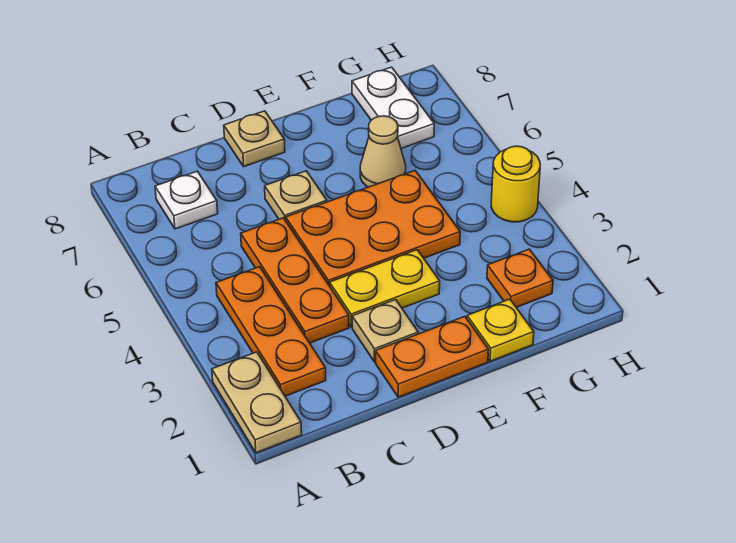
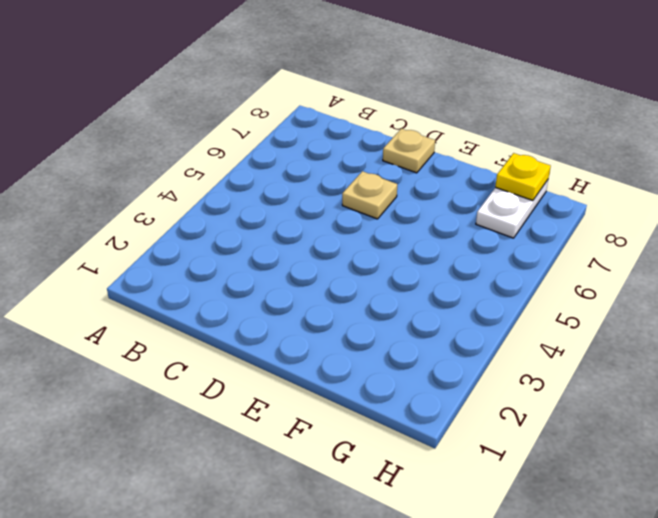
yellow plate G8 level 2 -> yellow plate F1 level 1
none -> tan plate A1:A2 level 1
none -> orange plate B2:B4 level 1
none -> white plate B7 level 1

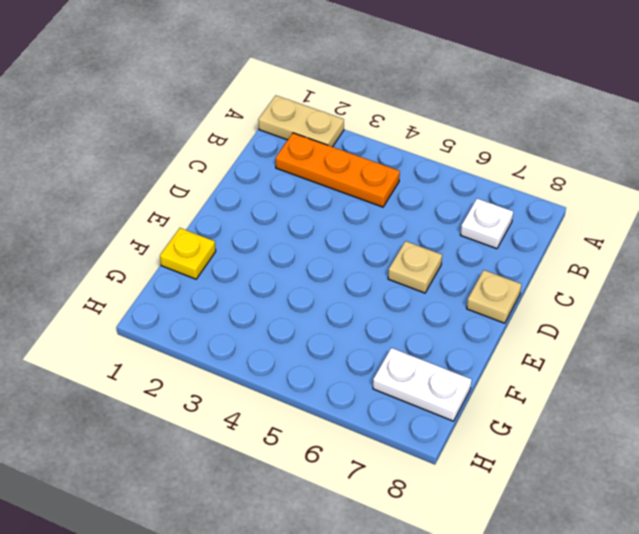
none -> orange plate C3:C5 level 1
none -> orange plate D1:E1 level 1
none -> tan plate D2 level 1

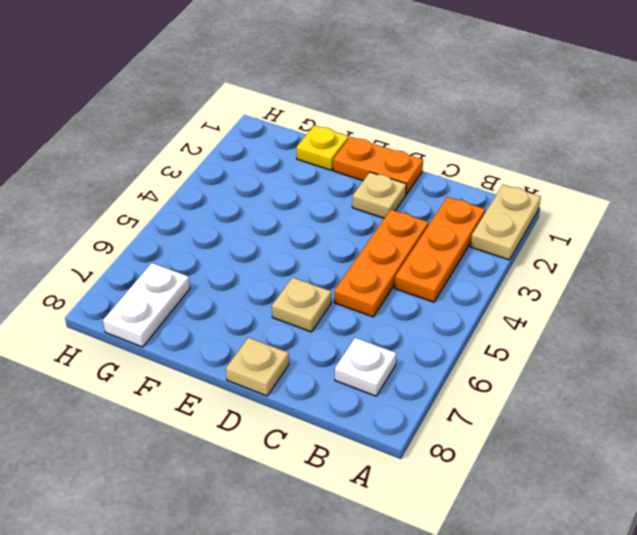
none -> yellow plate D3:E3 level 1
none -> orange plate D4:F5 level 1
none -> tan cone F6 level 1

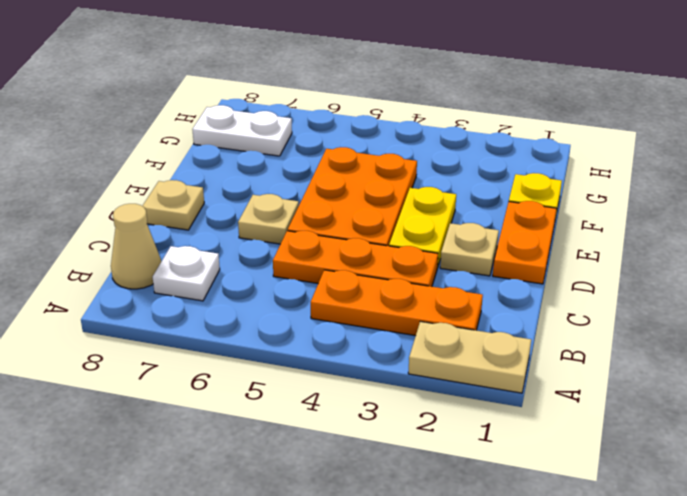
tan cone B8 level 1 -> tan cone F6 level 1
none -> orange plate G2 level 1
none -> yellow round brick H4 level 1

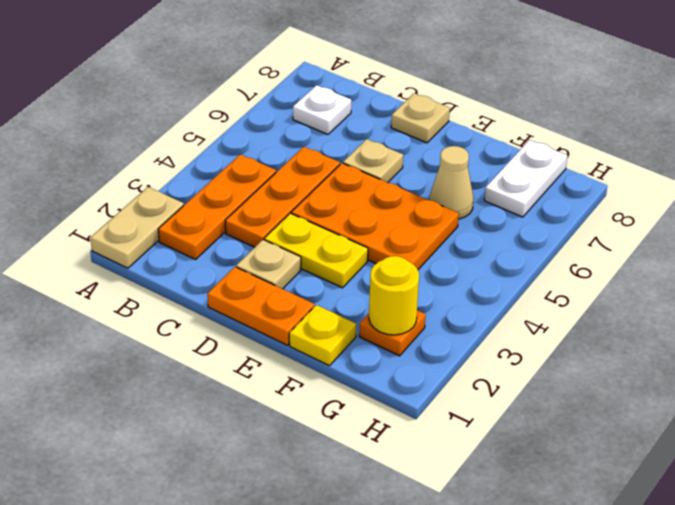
yellow round brick G2 level 2 -> yellow round brick H4 level 1

